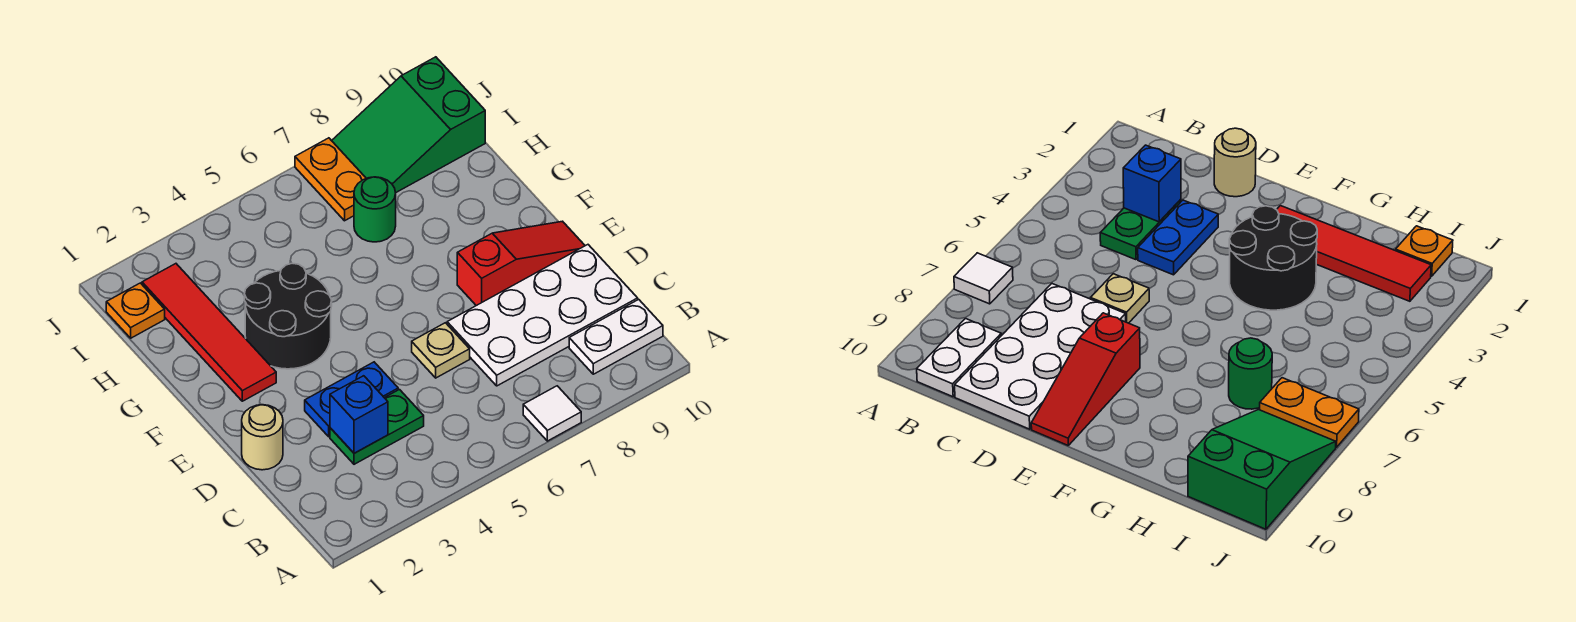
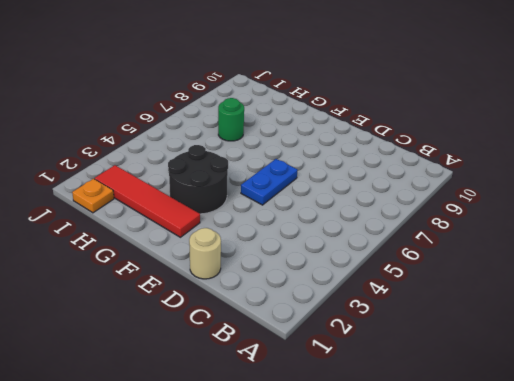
blue plate E5:E6 level 1 -> blue plate D3:D4 level 1
none -> white tile A7 level 1
none -> white plate B9:B10 level 1
none -> green plate C3:C4 level 1

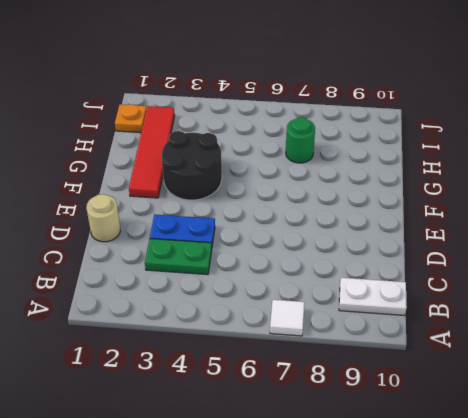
none -> white plate C7:D10 level 1
none -> tan plate D6 level 1
none -> red slope E8:E10 level 1 top 8

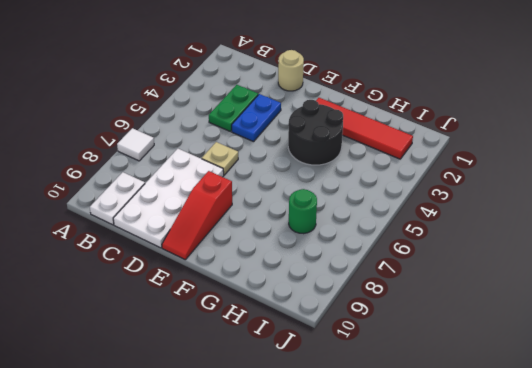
none -> orange plate I1 level 1
none -> orange plate I7:J7 level 1
none -> green slope I8:J10 level 1 top 10

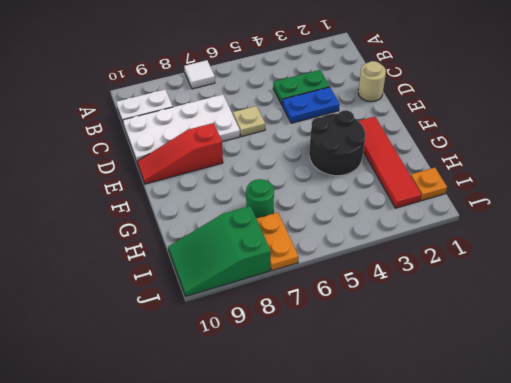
green slope I8:J10 level 1 top 8 -> green slope I8:J10 level 1 top 10
none -> blue brick C3 level 2

